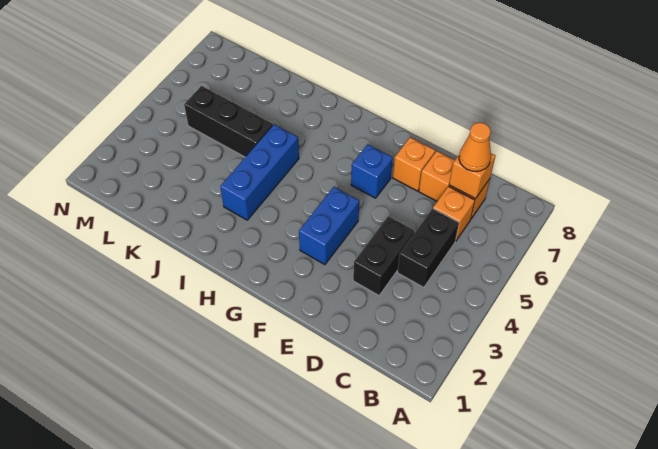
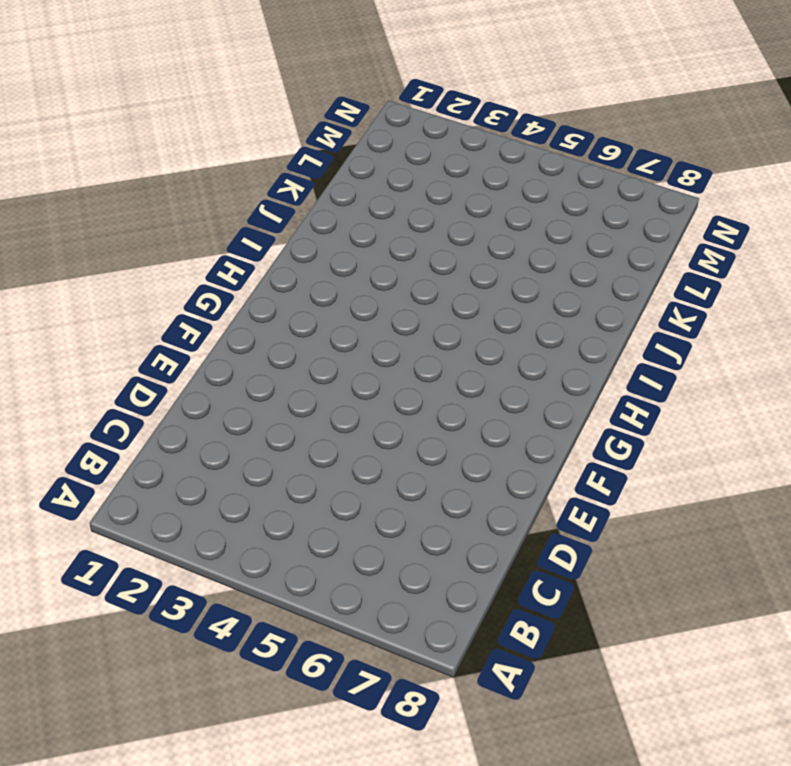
none -> black brick C4:C5 level 1
none -> orange brick C6 level 1

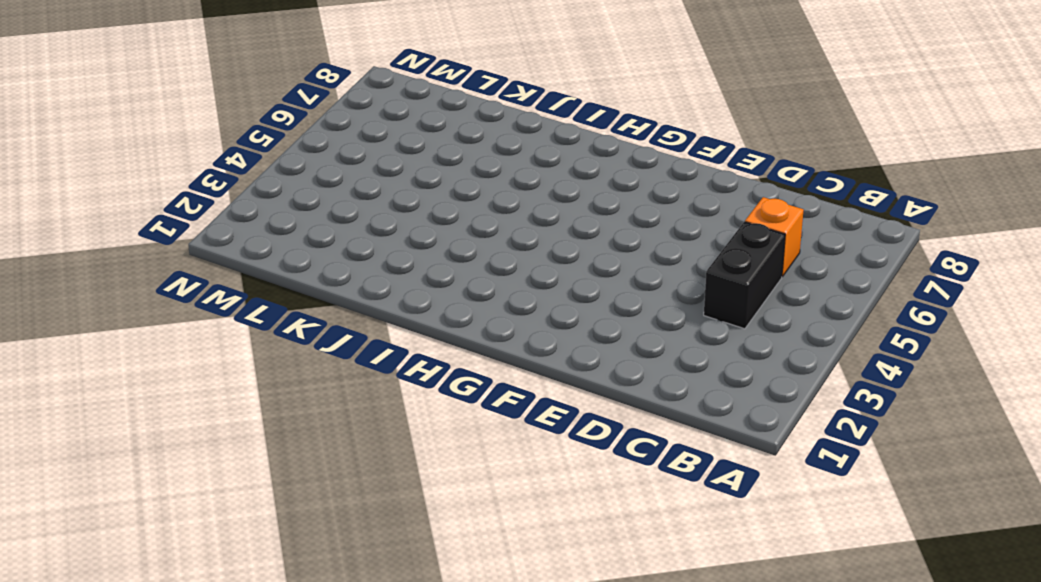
none -> orange brick C7:D7 level 1
none -> black brick D3:D4 level 1

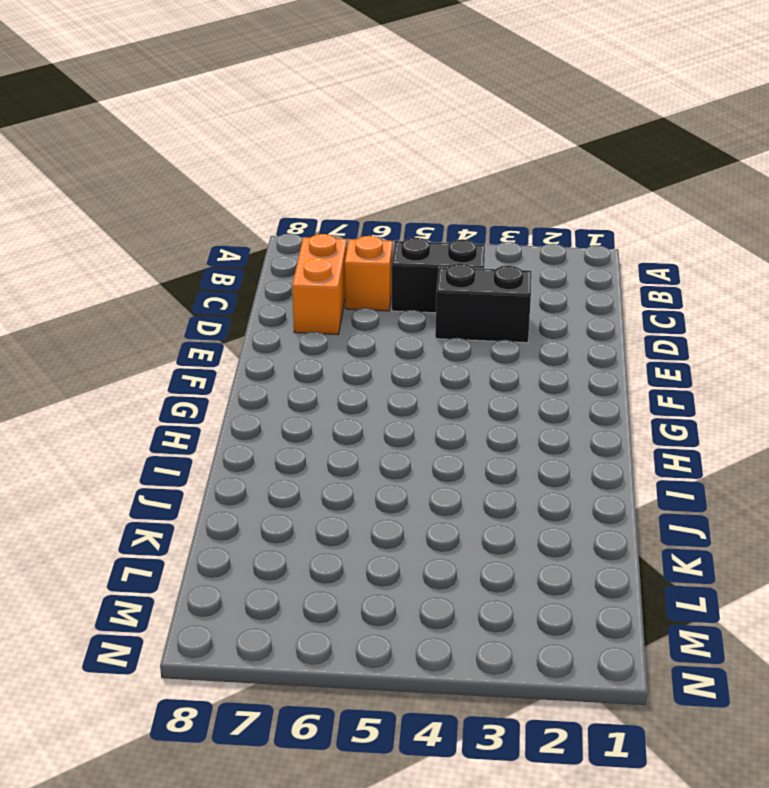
none -> orange brick E7 level 1
none -> blue brick F3:F4 level 1

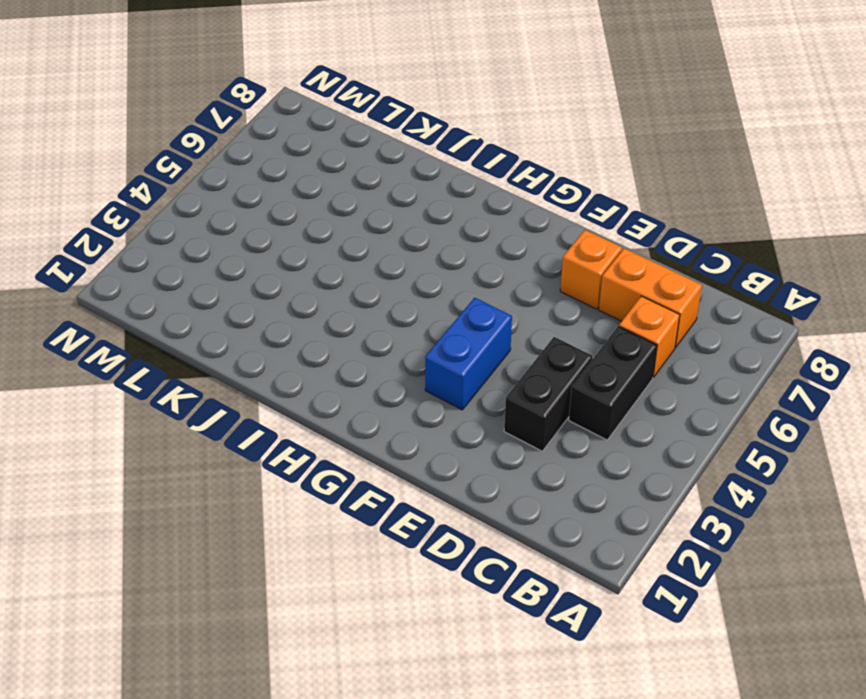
none -> blue brick F6 level 1
none -> blue brick I3:I5 level 1

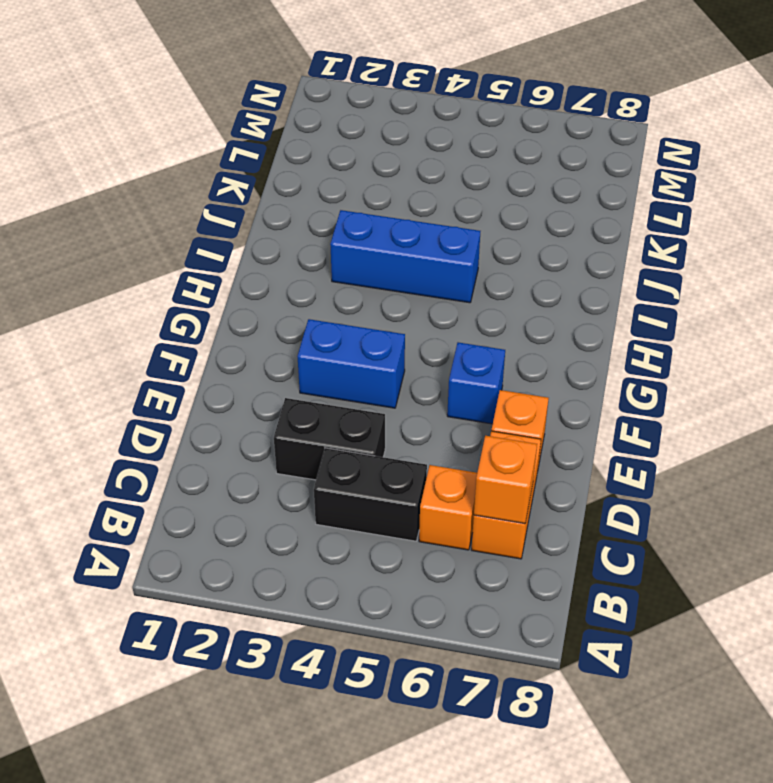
none -> black brick J5:L5 level 1
none -> orange cone C7 level 3

